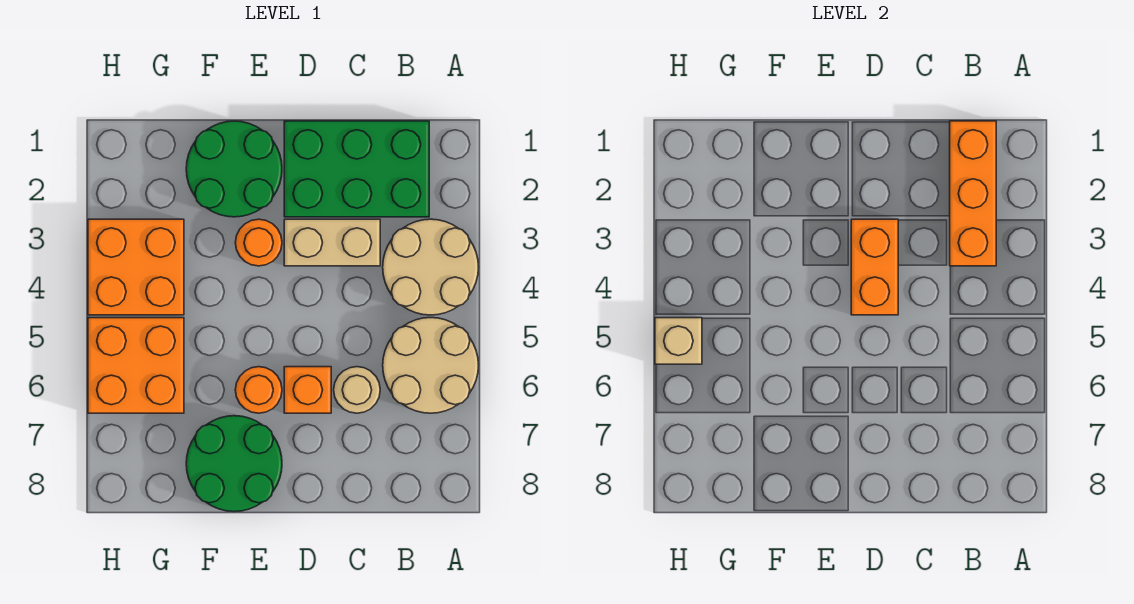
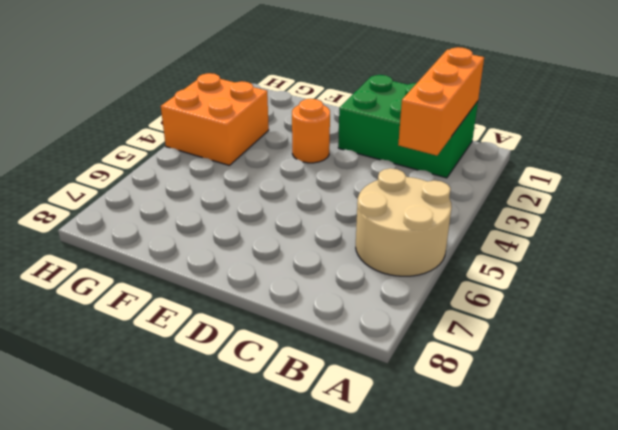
none -> tan round brick A3:B4 level 1
none -> tan brick C3:D3 level 1
none -> tan round brick C6 level 1

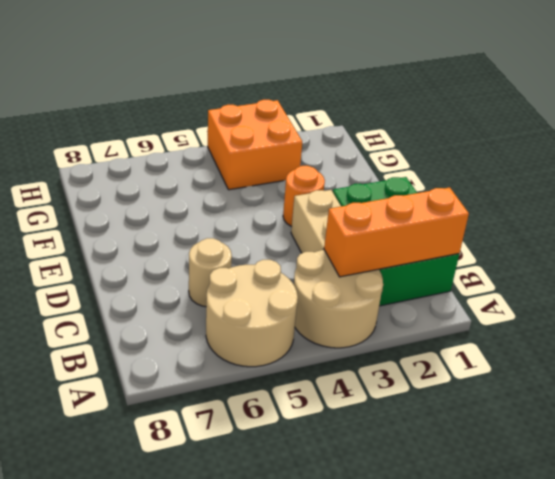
none -> orange brick D6 level 1
none -> green round brick E1:F2 level 1
none -> orange round brick E6 level 1

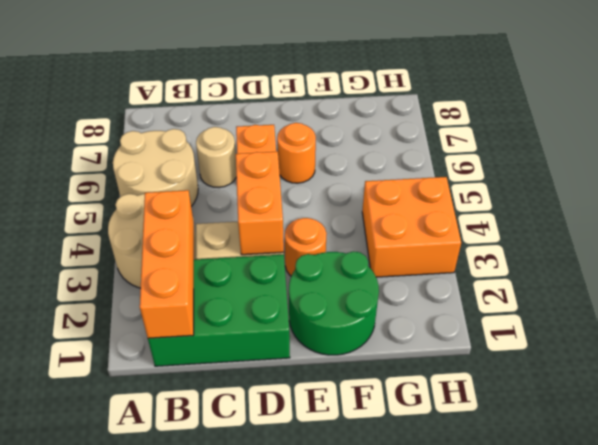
none -> green round brick E7:F8 level 1
none -> orange brick G5:H6 level 1
none -> tan brick H5 level 2

